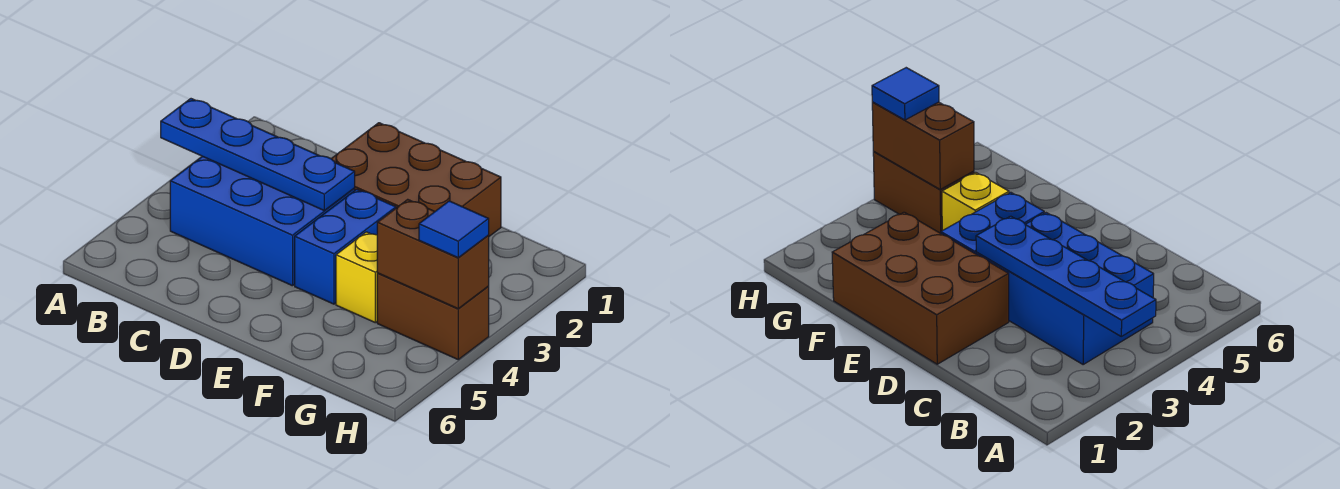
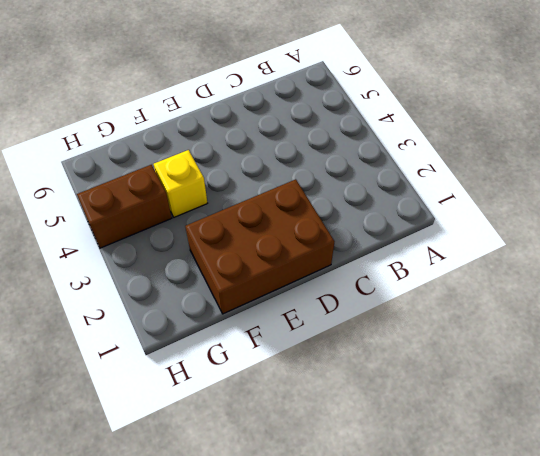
none -> blue brick B3:D4 level 1
none -> blue brick E3:E4 level 1

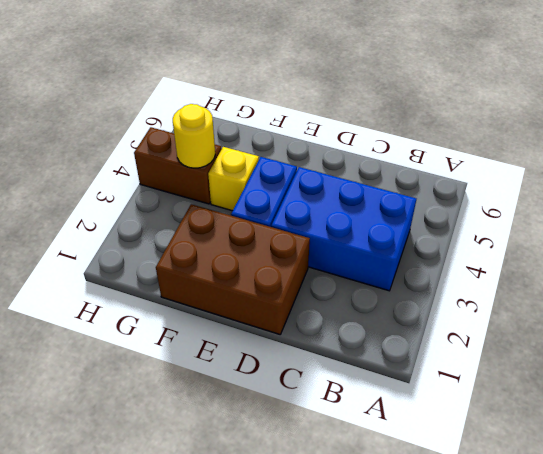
yellow round brick G4 level 2 -> brown brick G4:H4 level 2
none -> blue plate A3:D3 level 2
none -> blue tile H4 level 3

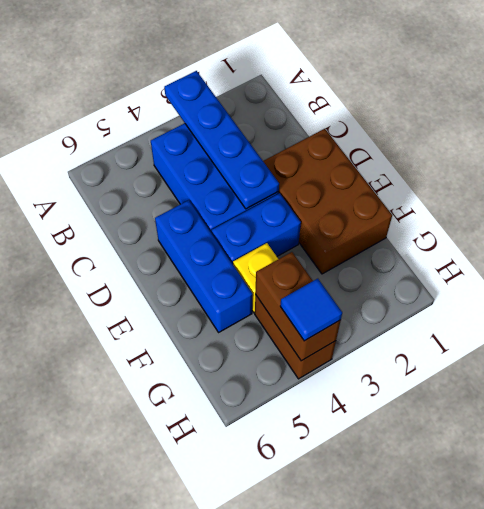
blue brick D5:F5 level 1 -> none

